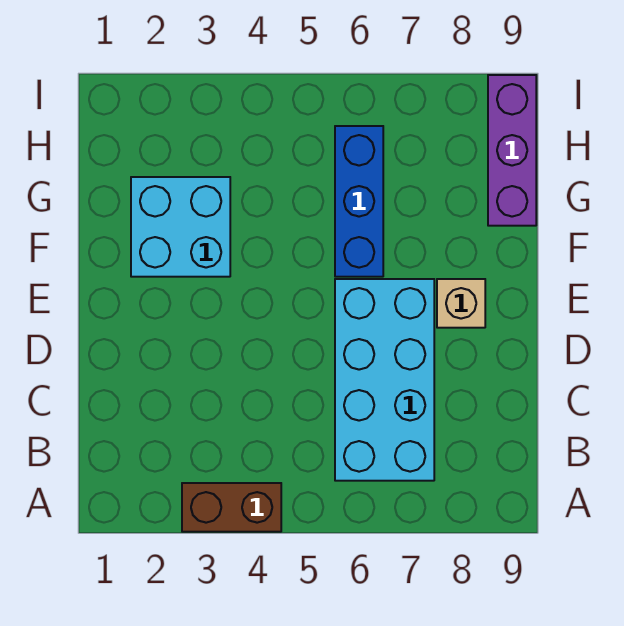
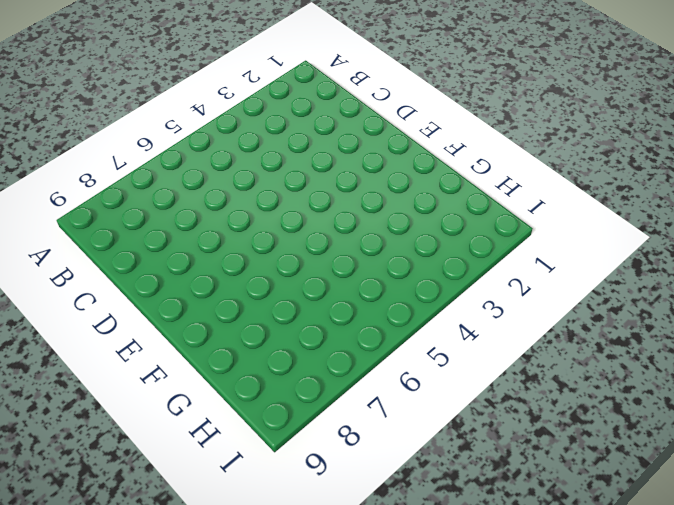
none -> brown brick A3:A4 level 1
none -> cyan brick B6:E7 level 1

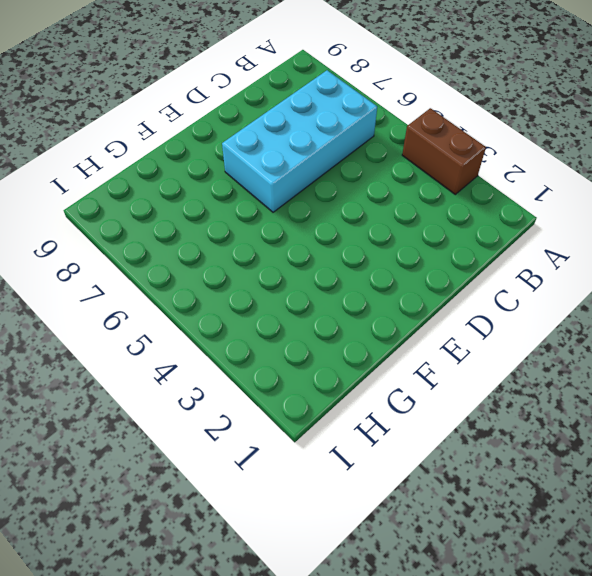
none -> tan brick E8 level 1
none -> cyan brick F2:G3 level 1

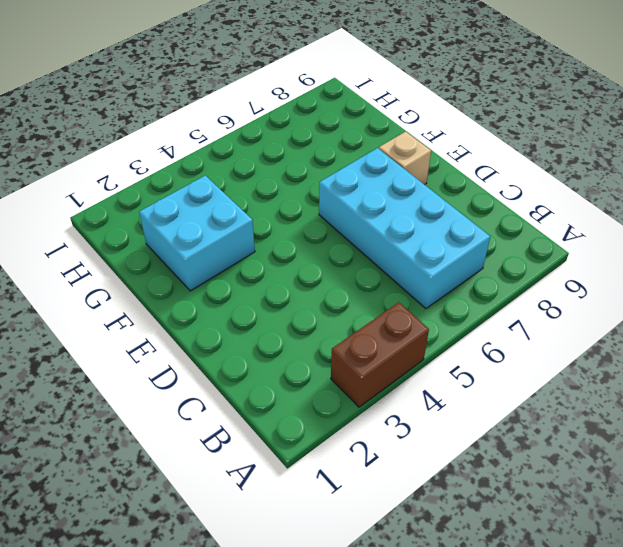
none -> blue brick F6:H6 level 1
none -> purple brick G9:I9 level 1

